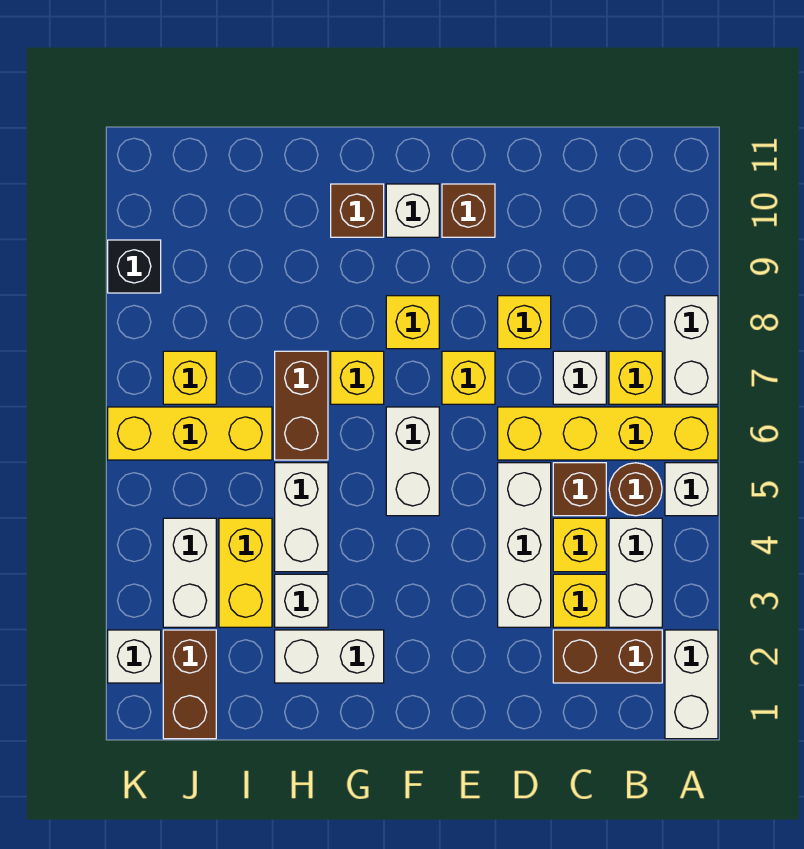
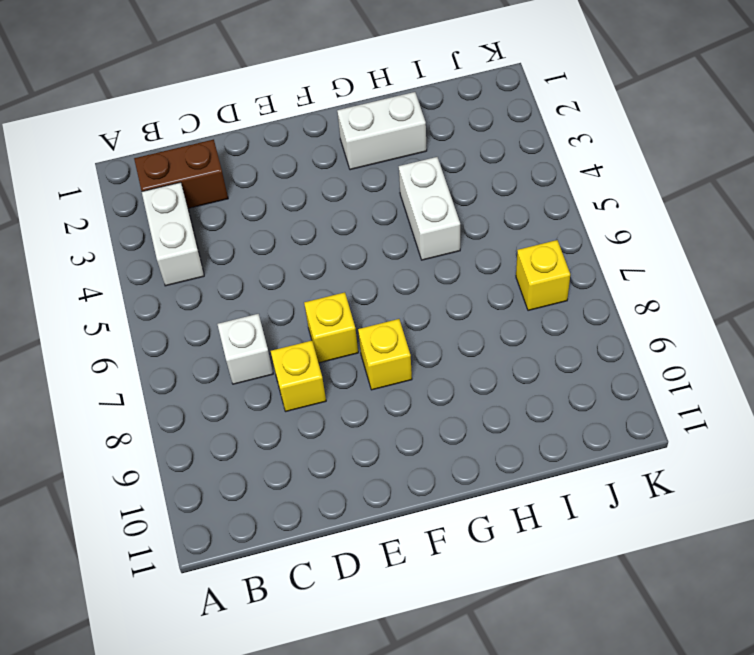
none -> white brick A1:A2 level 1
none -> white brick A5 level 1
none -> yellow brick A6:D6 level 1
none -> white brick A7:A8 level 1

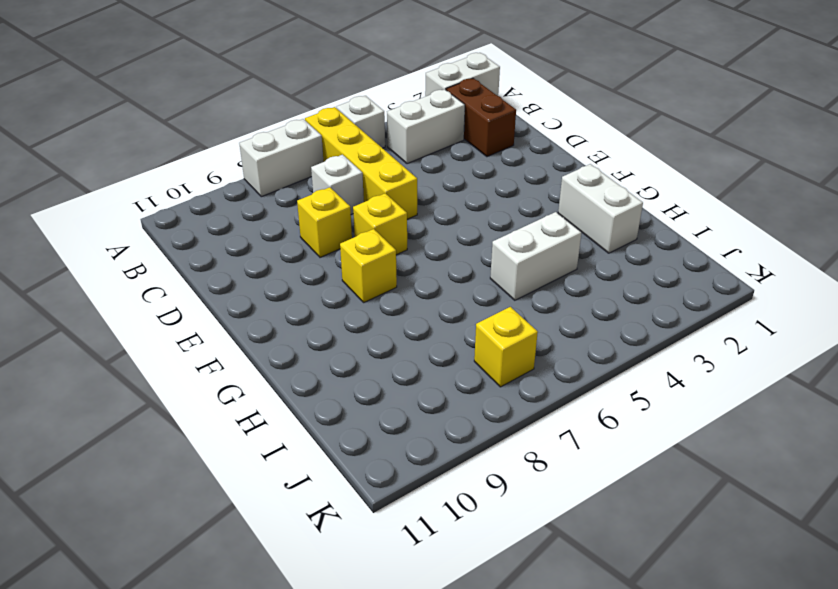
none -> brown round brick B5 level 1
none -> yellow brick B7 level 1
none -> yellow brick C3 level 1
none -> yellow brick C4 level 1

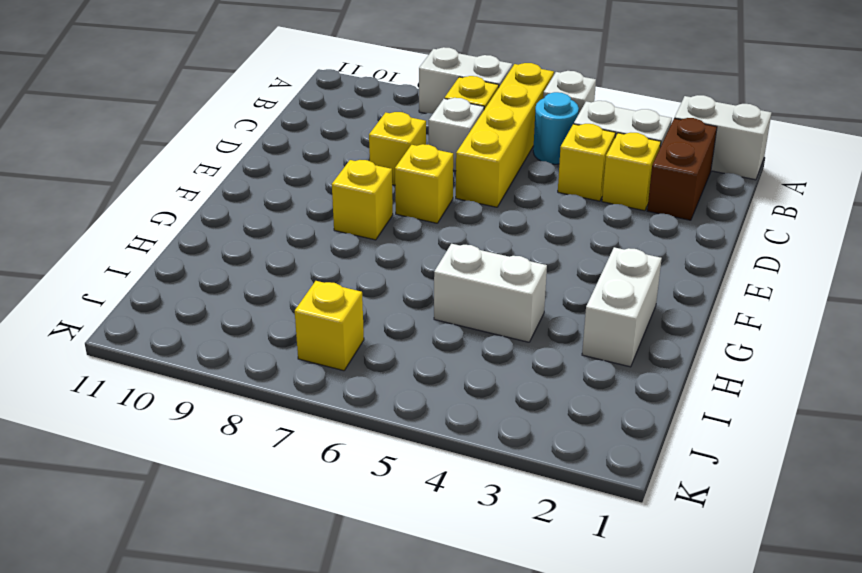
cyan round brick B5 level 1 -> brown round brick B5 level 1
none -> brown brick C5 level 1
none -> white brick D3:D5 level 1
none -> brown brick E10 level 1
none -> white brick F5:F6 level 1

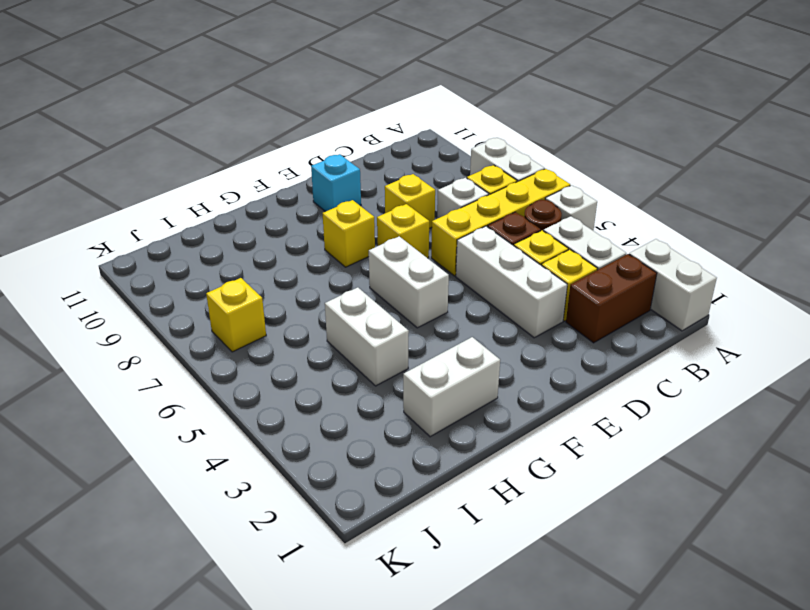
cyan brick E10 level 1 -> brown brick E10 level 1
none -> white brick F10 level 1
none -> yellow brick G7 level 1
none -> brown brick G10 level 1
none -> white brick H3 level 1

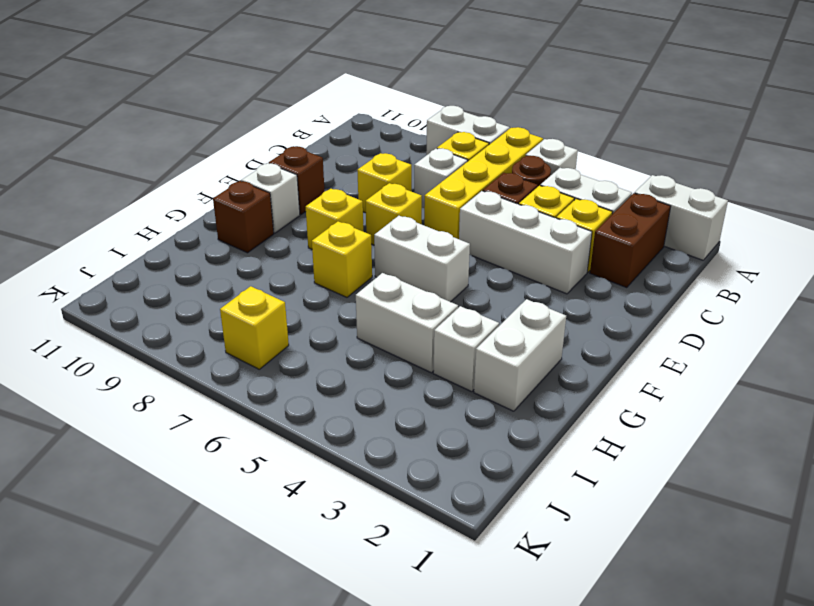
none -> brown brick H6:H7 level 1
none -> yellow brick I3:I4 level 1
none -> yellow brick I6:K6 level 1
none -> brown brick J1:J2 level 1

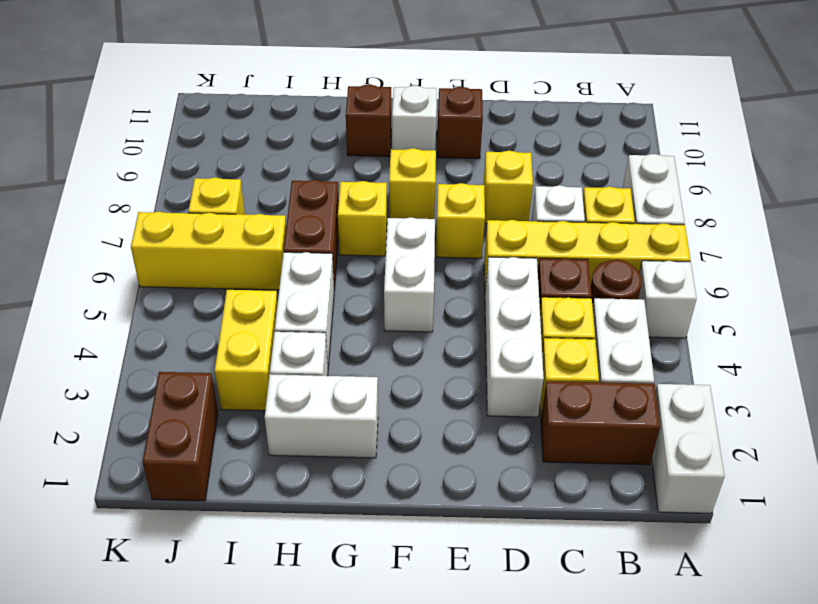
none -> white brick J3:J4 level 1
none -> white brick K2 level 1
none -> black brick K9 level 1

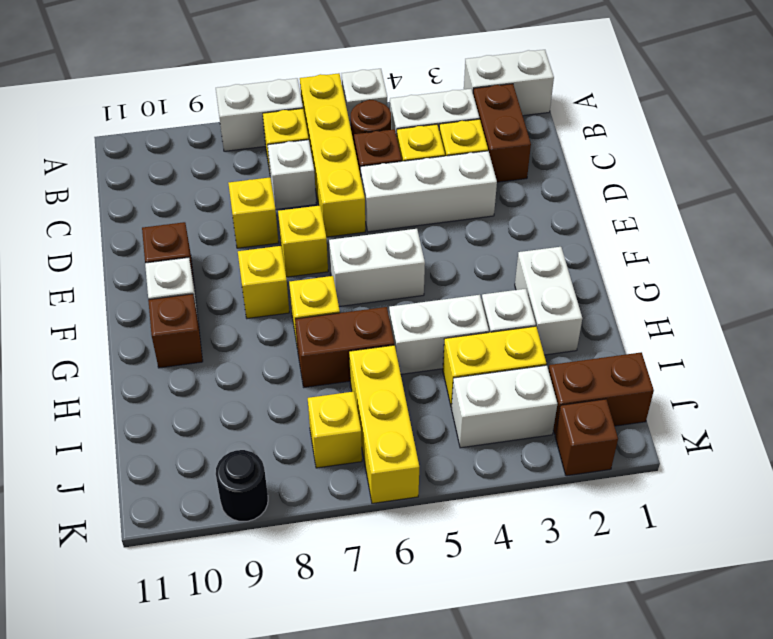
brown brick K2 level 1 -> white brick K2 level 1
black round brick K9 level 1 -> black brick K9 level 1

